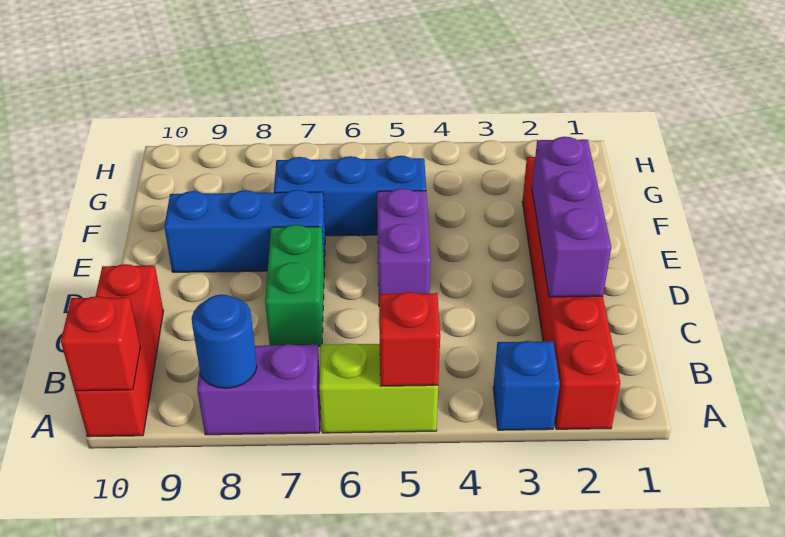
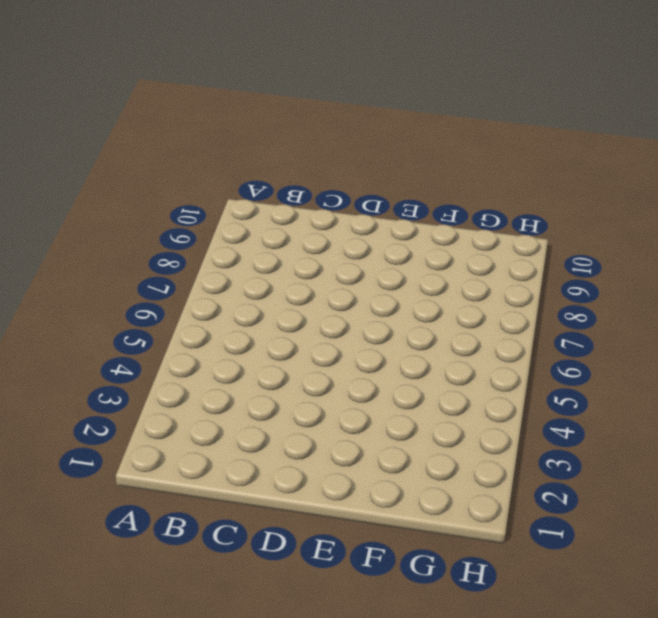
none -> red brick A2:F2 level 1
none -> blue brick A3 level 1
none -> lime brick A5:A6 level 1

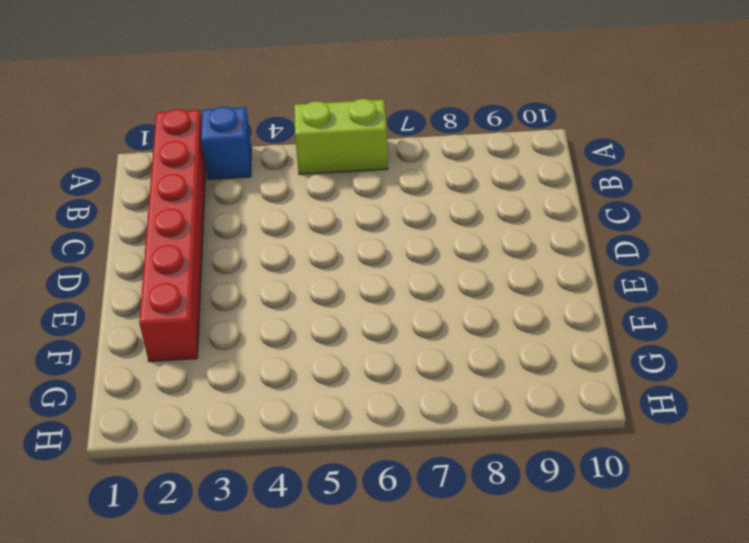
none -> purple brick A7:A8 level 1
none -> red brick A10:C10 level 1
none -> green brick C7:D7 level 1

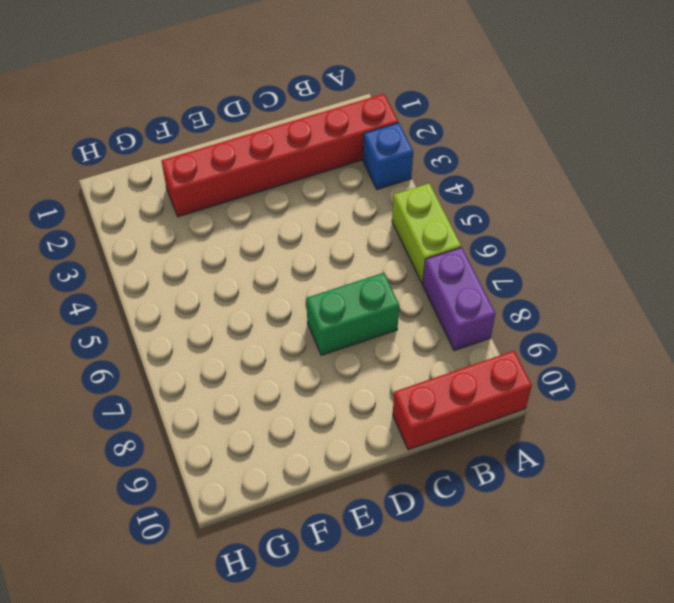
none -> purple brick D5:E5 level 1
none -> blue brick E7:E9 level 1
none -> blue brick F5:F7 level 1

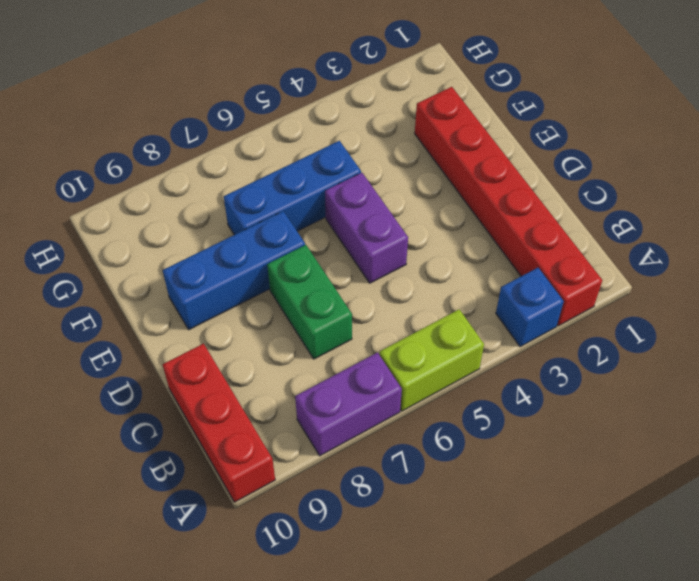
none -> red brick A5 level 2
none -> blue round brick A8 level 2
none -> red brick A10 level 2

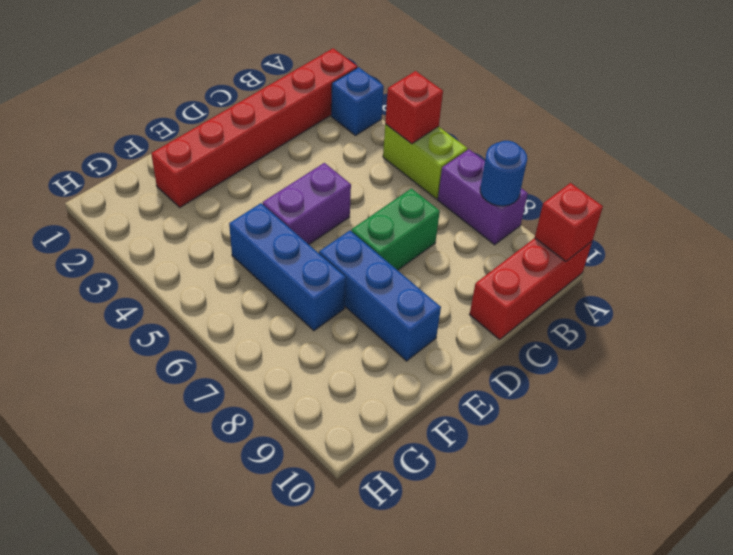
none -> purple brick C2:E2 level 2

